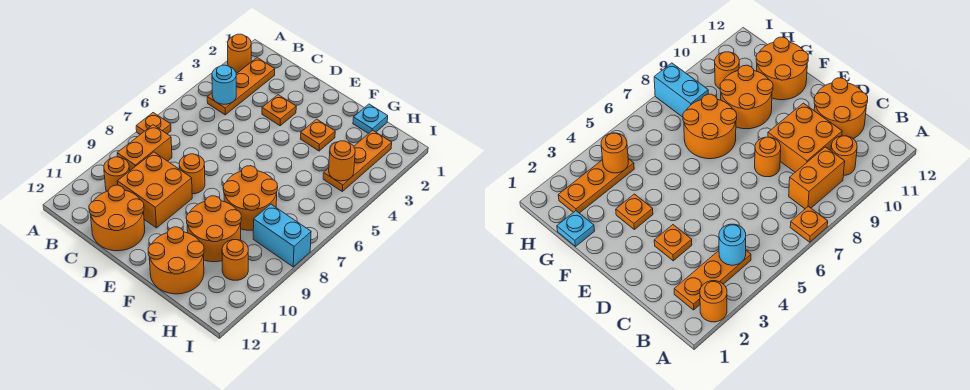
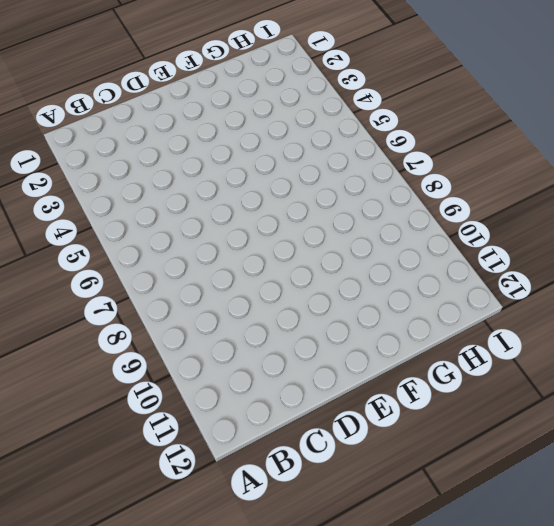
none -> orange round brick A2 level 1
none -> orange plate A7 level 1
none -> orange plate B2:B4 level 1

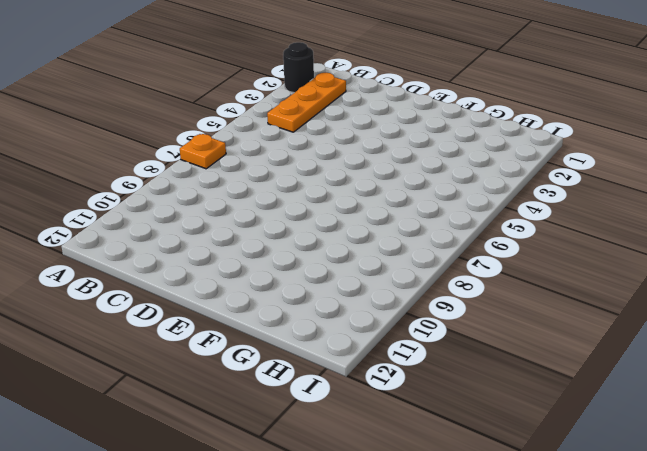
black round brick A2 level 1 -> orange round brick A2 level 1
none -> orange brick B8:B9 level 1
none -> orange round brick B10 level 1
none -> orange brick C9:D10 level 1

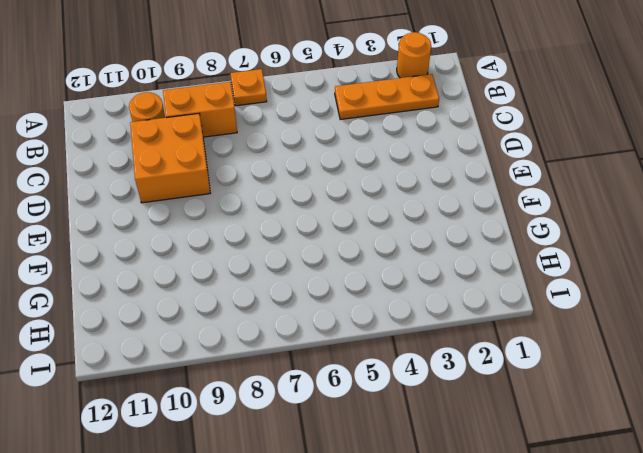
none -> orange round brick C11:D12 level 1
none -> orange plate D3 level 1
none -> orange round brick D8 level 1

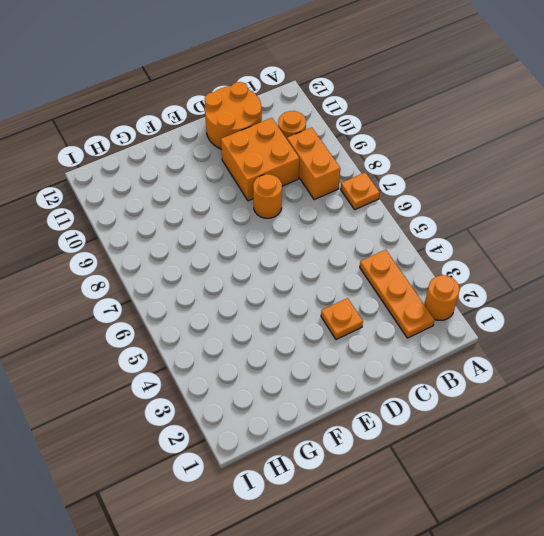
none -> orange plate F3 level 1
none -> orange round brick F7:G8 level 1
none -> orange round brick F9:G10 level 1

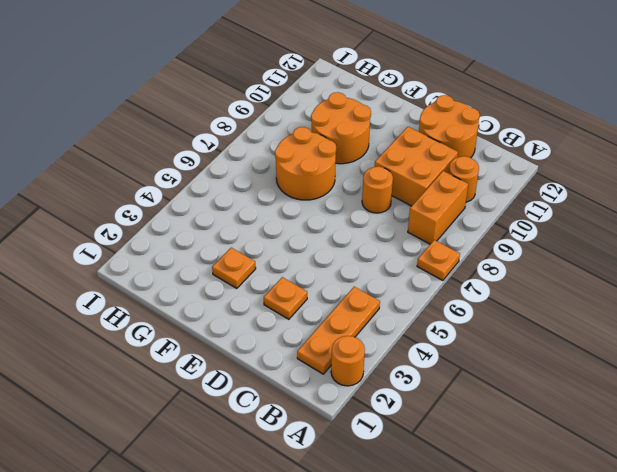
none -> orange round brick F11:G12 level 1
none -> cyan plate G1 level 1
none -> orange plate H2:H4 level 1

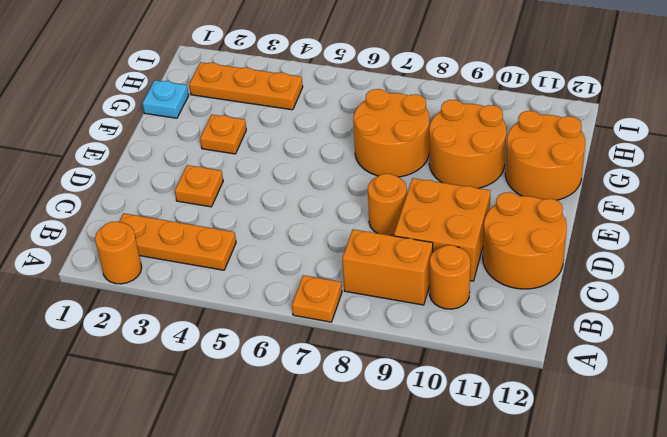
none -> cyan brick H8:I8 level 1
none -> orange round brick H10 level 1
none -> cyan round brick B4 level 2

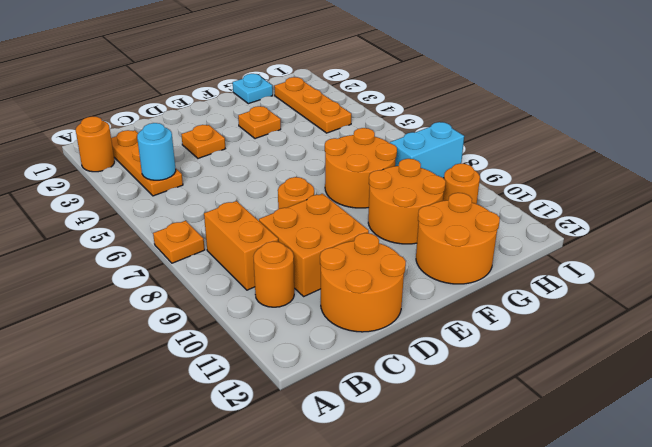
none -> orange round brick H4 level 2

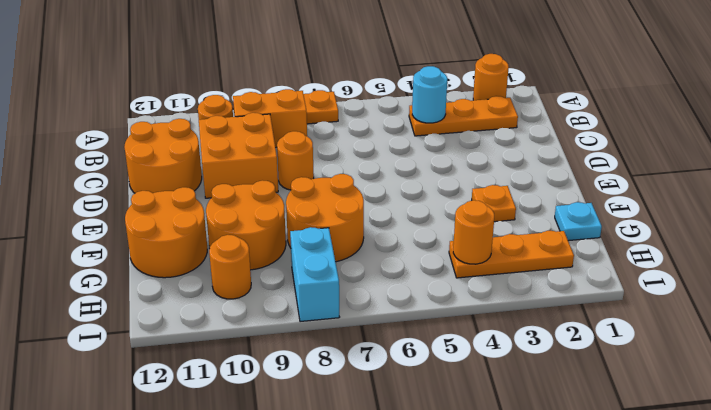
none -> orange plate D3 level 1

